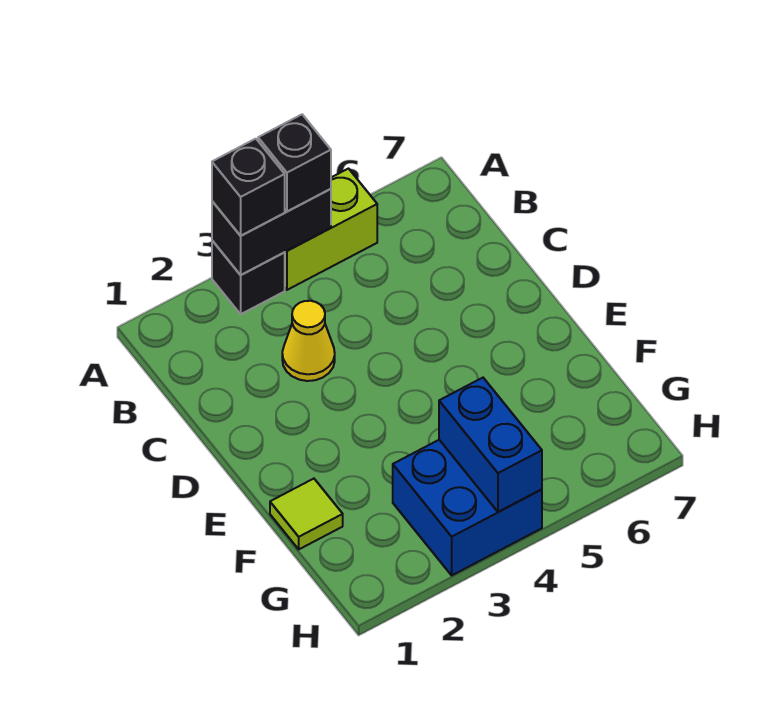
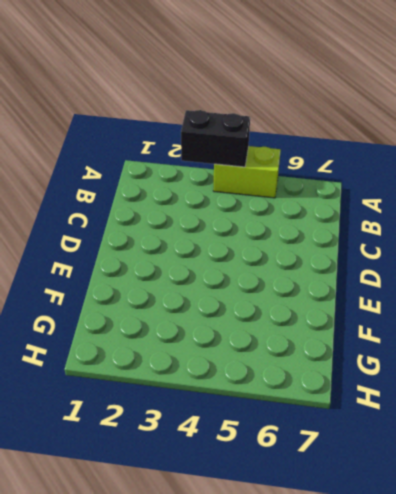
none -> black brick A3 level 1
none -> yellow cone C3 level 1

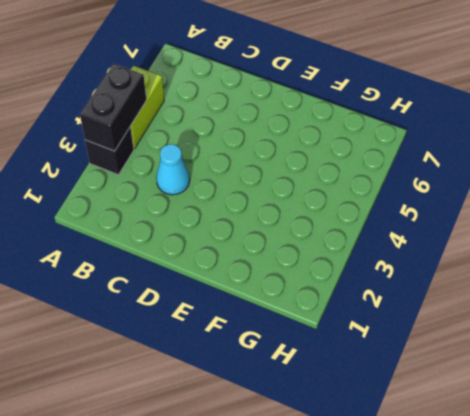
cyan cone C3 level 1 -> yellow cone C3 level 1
none -> lime tile F1 level 1
none -> blue brick G3:H4 level 1

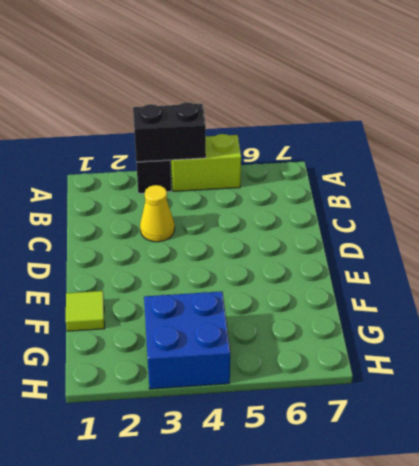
none -> blue brick G4:H4 level 2
none -> black brick A3 level 3

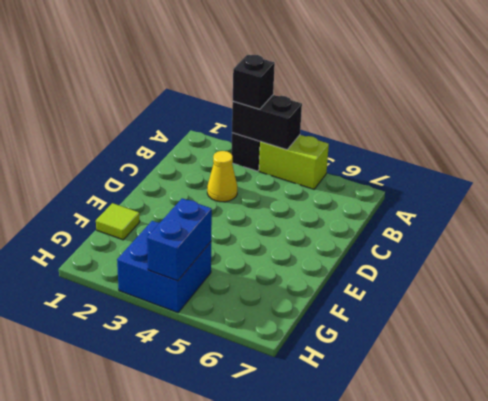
none -> black brick A4 level 3

